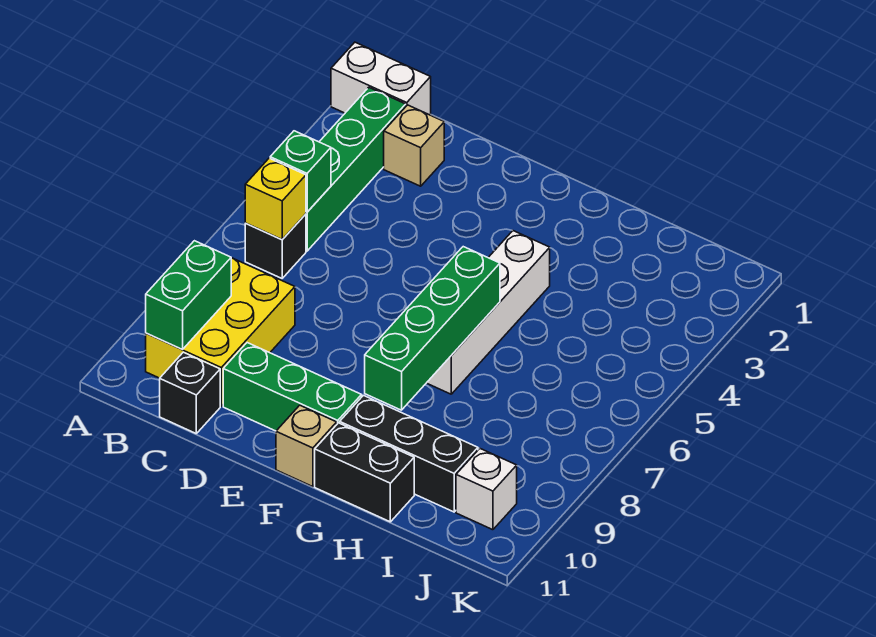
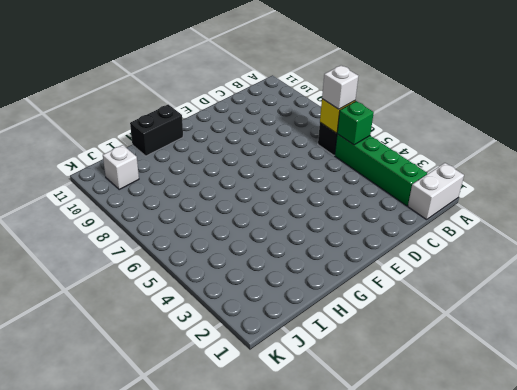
white brick B6 level 3 -> none
none -> yellow brick B8:C10 level 1
none -> tan brick C2 level 1
none -> black brick C11 level 1

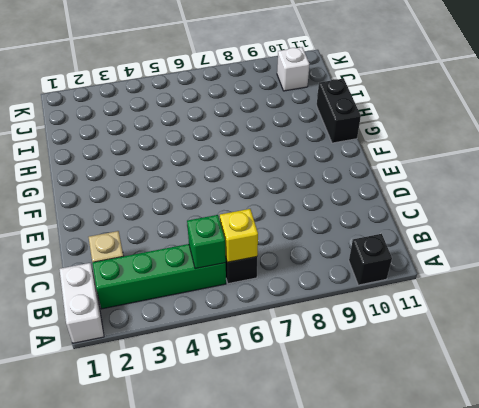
black brick A10 level 1 -> black brick C11 level 1
none -> yellow brick B8:C10 level 1
none -> green brick D10:F10 level 1
none -> tan brick F11 level 1

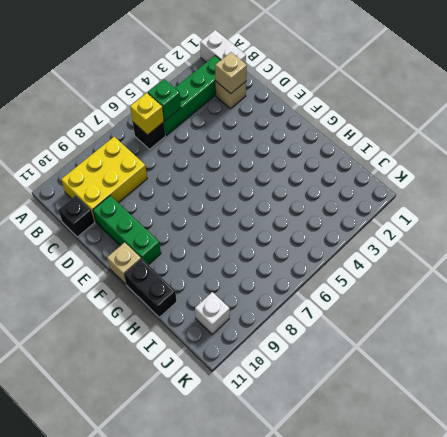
tan brick C2 level 2 -> none
none -> white brick G4:G7 level 1
none -> black brick G10:I10 level 1
none -> green brick B9:B10 level 2

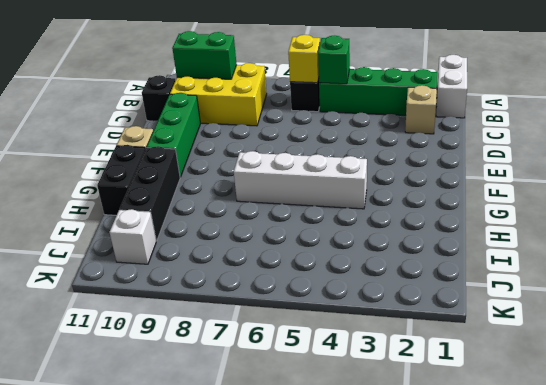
none -> green brick G6:G9 level 2

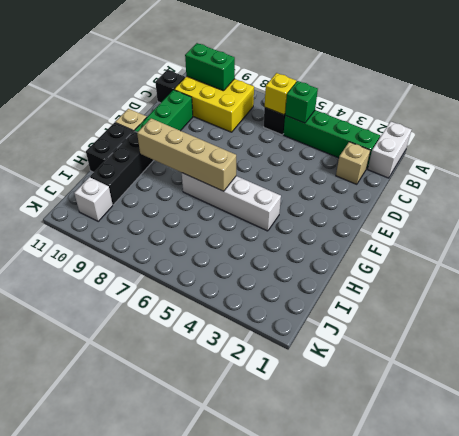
tan brick G6:G9 level 2 -> green brick G6:G9 level 2

